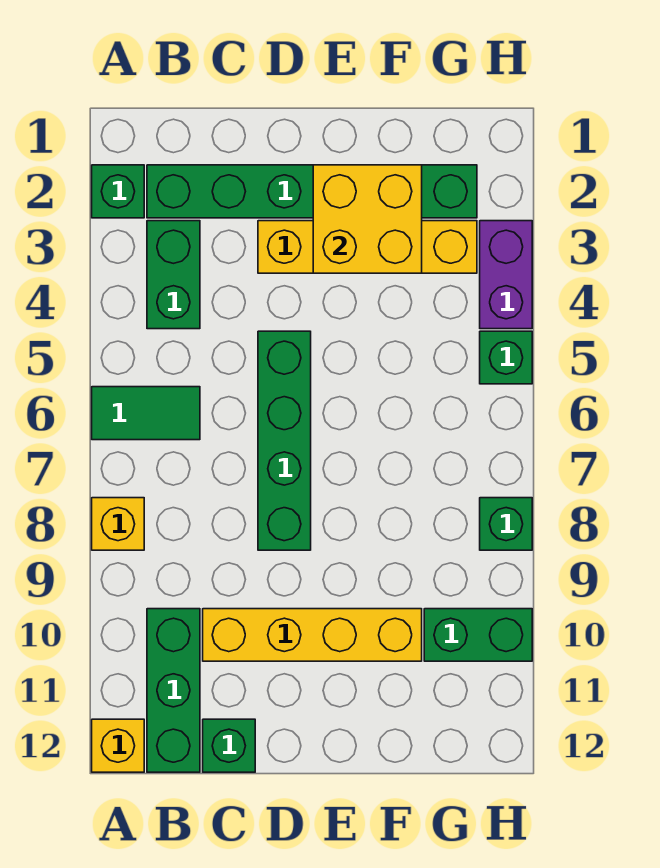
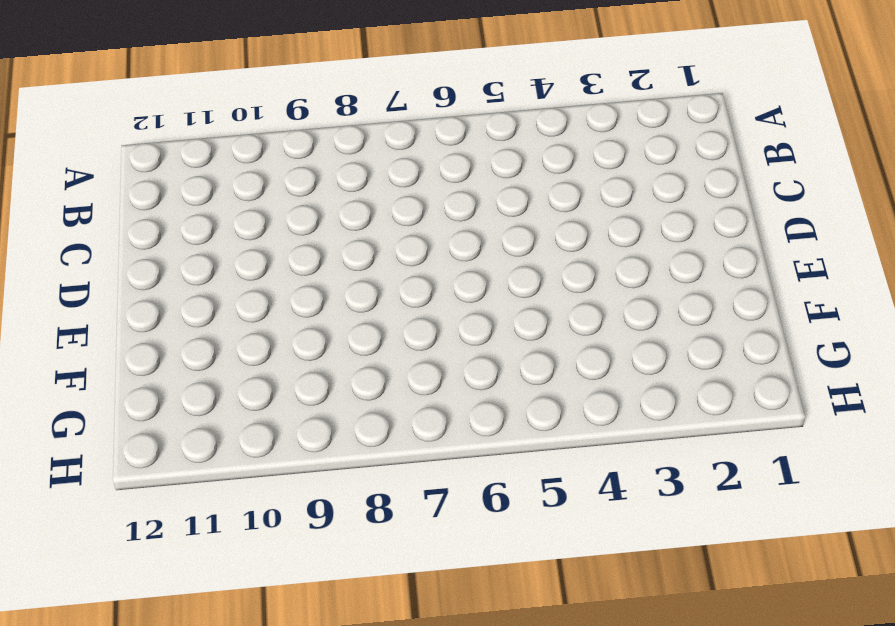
none -> green brick A2 level 1
none -> green tile A6:B6 level 1
none -> yellow brick A8 level 1

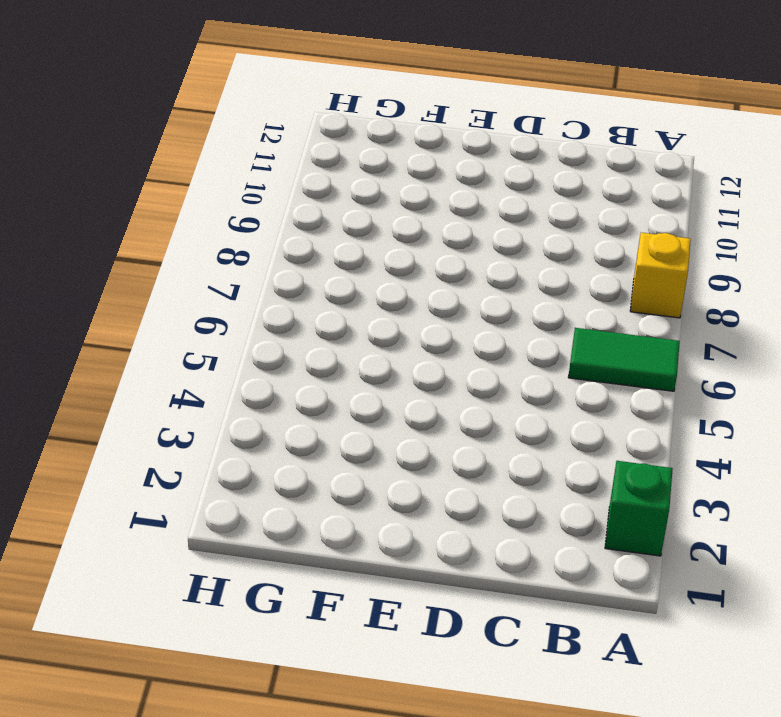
none -> yellow brick A12 level 1
none -> green brick B2:G2 level 1
none -> green brick B3:B4 level 1

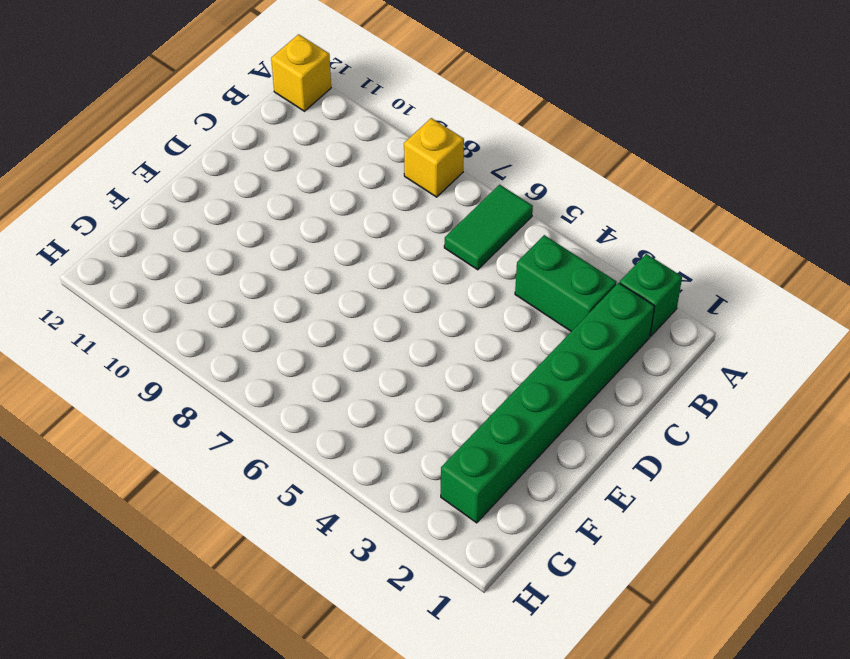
none -> green brick B10:B12 level 1
none -> yellow brick C10:F10 level 1
none -> green brick C12 level 1

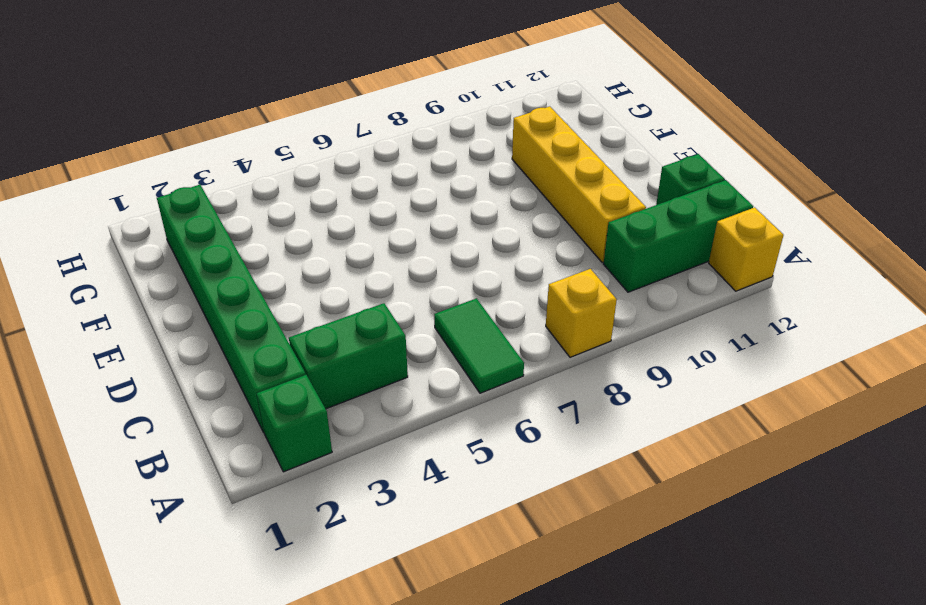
none -> yellow brick D3:G3 level 1
none -> green brick D5:D8 level 1
none -> green brick G10:H10 level 1

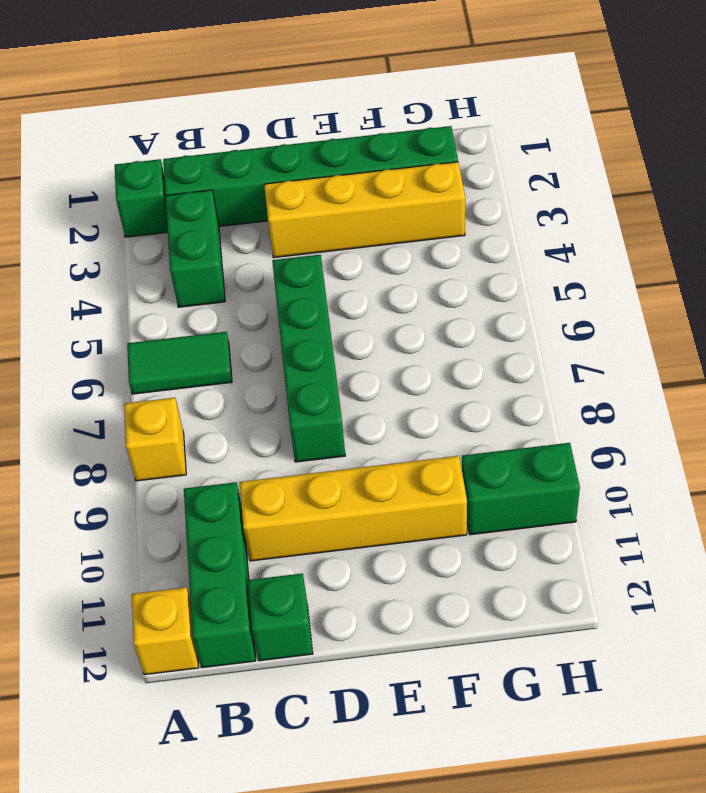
none -> purple brick H3:H4 level 1
none -> green brick H5 level 1
none -> green brick H8 level 1

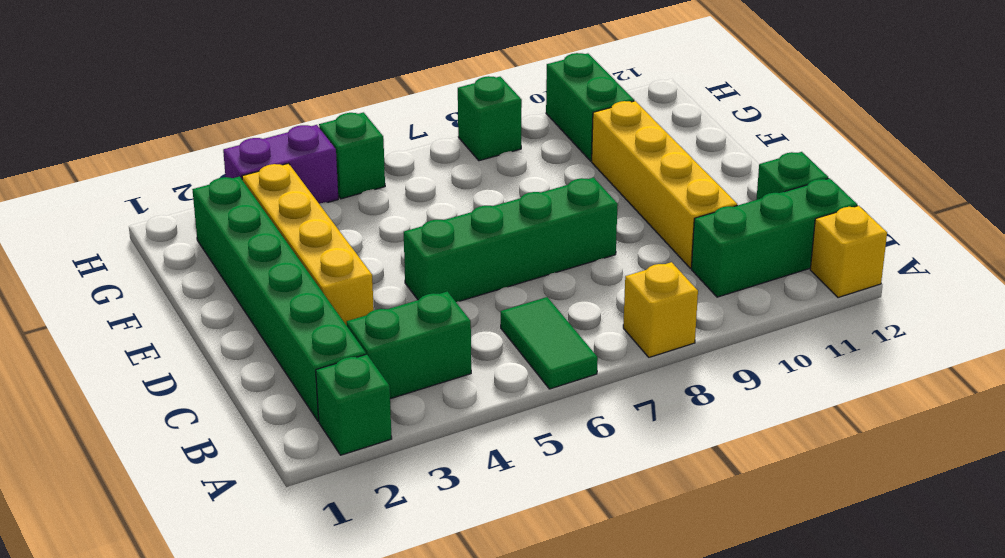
none -> yellow brick E2:F3 level 2

